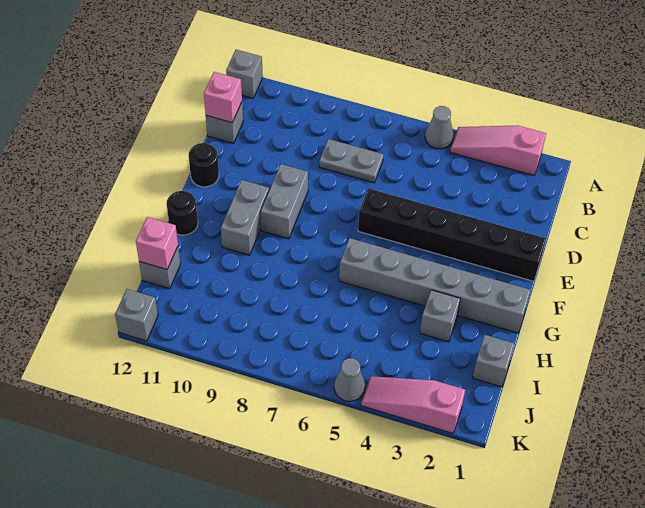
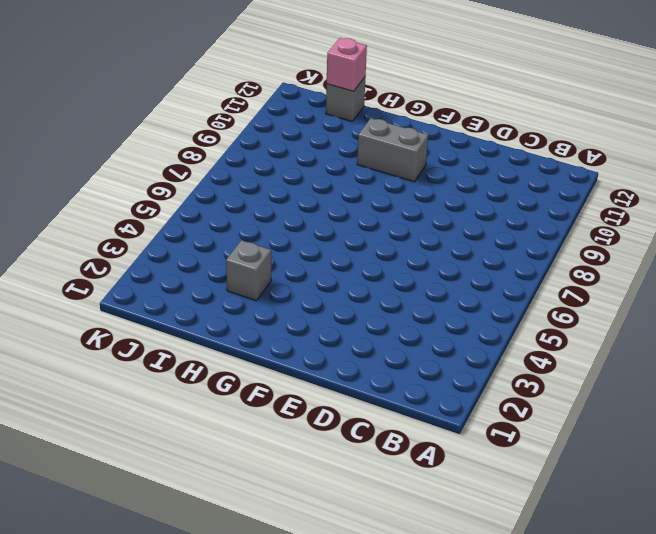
none -> pink slope A2:A4 level 1 top 2
none -> grey cone A5 level 1
none -> grey brick A12 level 1

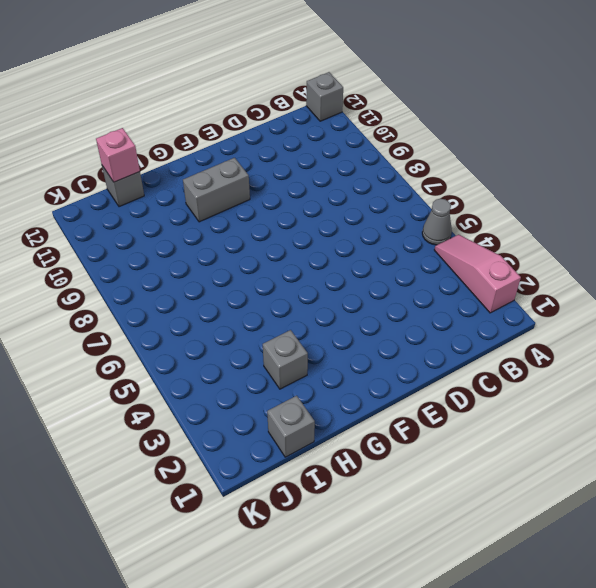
none -> grey plate C7:C8 level 1
none -> grey brick C12 level 1
none -> black brick E1:E6 level 1

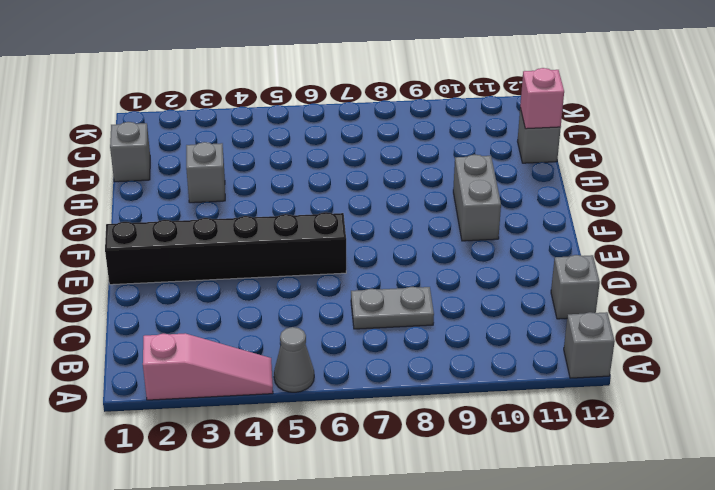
none -> grey brick E9:F9 level 1
none -> black round brick E12 level 1
none -> grey brick G1:G6 level 1

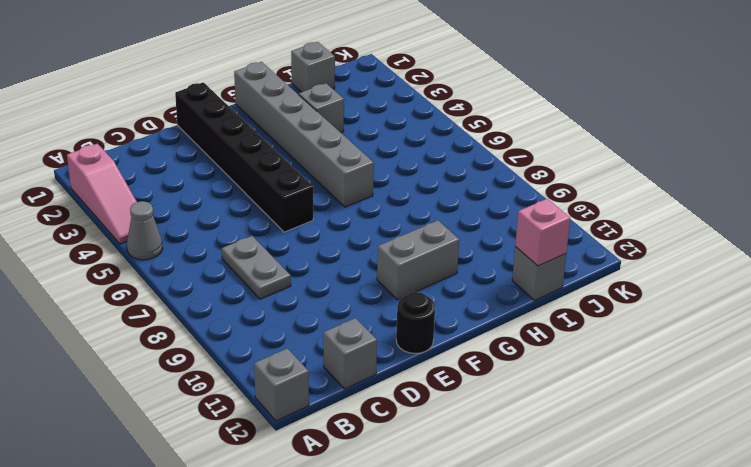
none -> grey brick E9:F9 level 1
none -> black round brick G12 level 1
none -> pink slope K2:K4 level 1 top 2

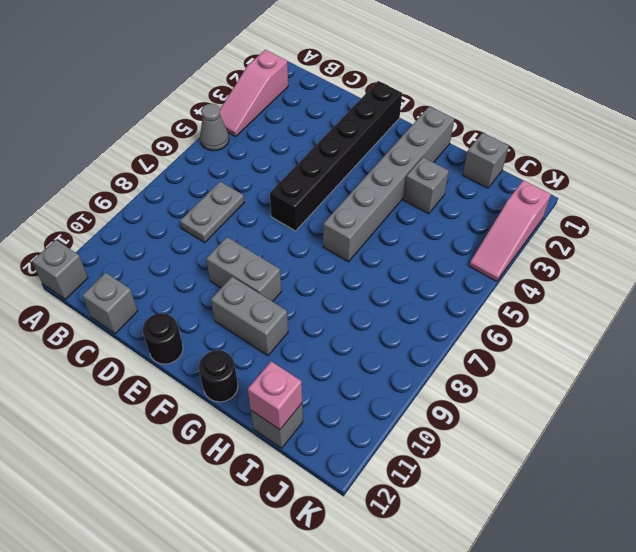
none -> grey cone K5 level 1
none -> grey brick K12 level 1
none -> pink brick C12 level 2

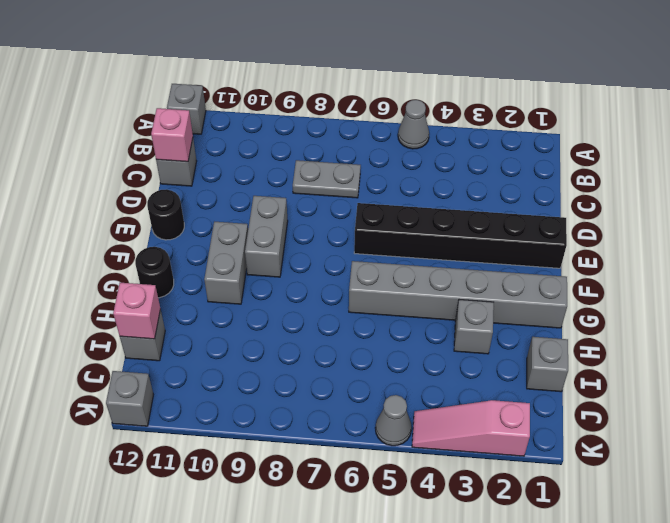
none -> pink slope A2:A4 level 1 top 2

